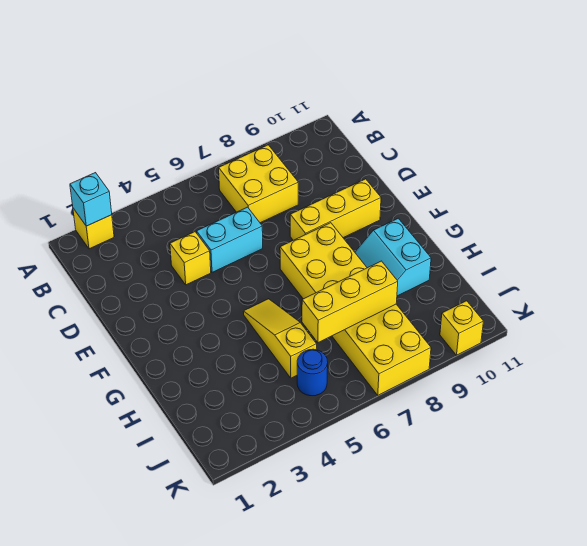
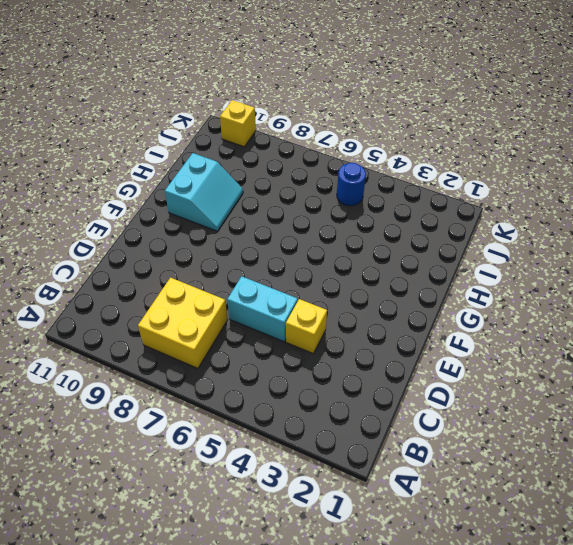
none -> yellow brick A2 level 1
none -> yellow brick E8:E10 level 1
none -> yellow brick F7:K8 level 1

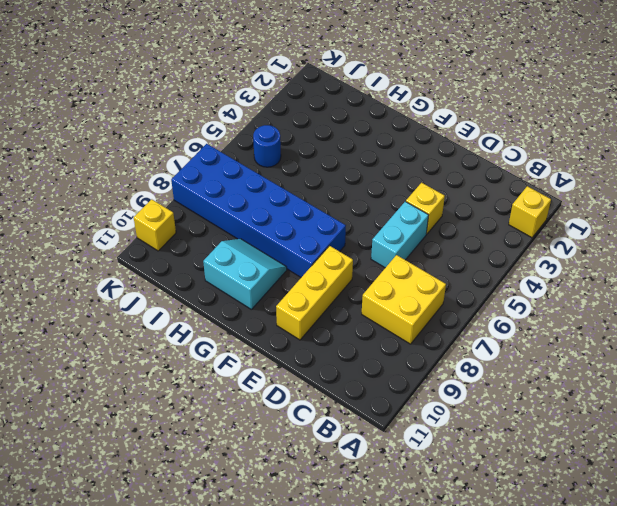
blue brick F7:K8 level 1 -> yellow brick F7:K8 level 1
none -> yellow slope G5:I5 level 1 top I
none -> cyan brick A2 level 2
none -> yellow brick I6:I8 level 2

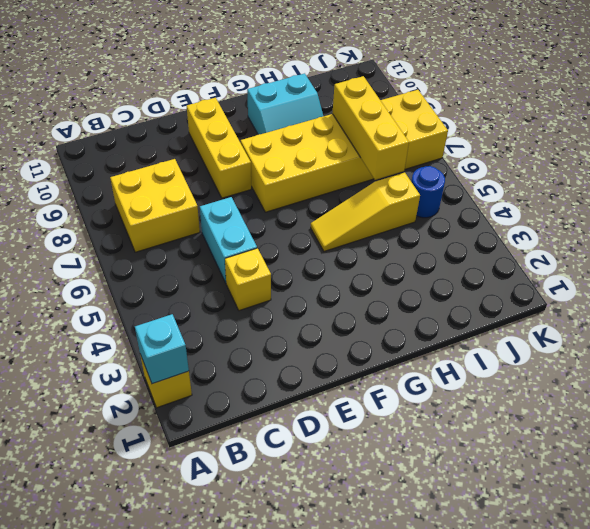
none -> yellow brick K10 level 1

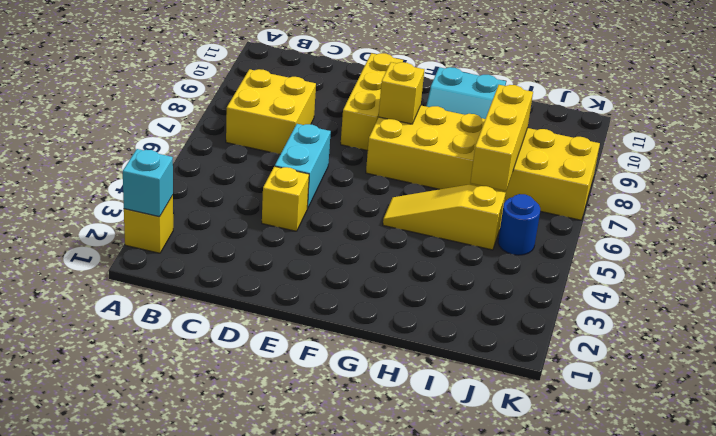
yellow brick F8 level 2 -> yellow brick K10 level 1

